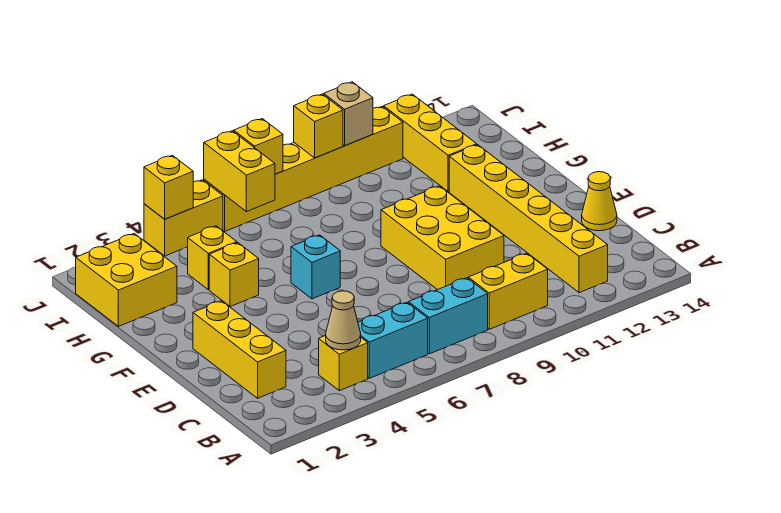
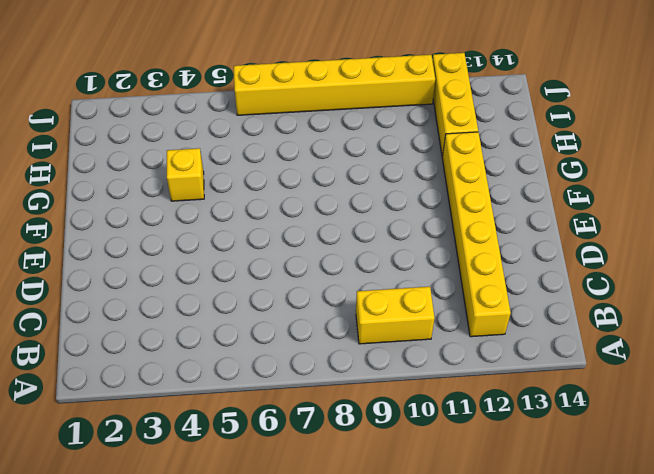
none -> yellow brick B4 level 1
none -> cyan brick B5:B6 level 1
none -> cyan brick B7:B8 level 1

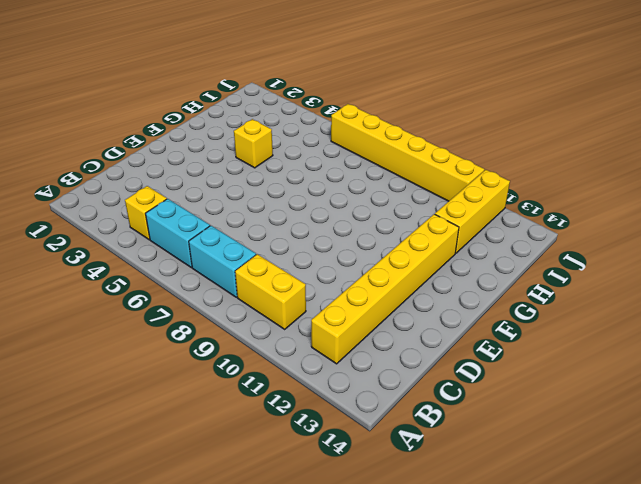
none -> yellow brick C2:E2 level 1
none -> yellow brick D9:F10 level 1
none -> yellow cone D14 level 1

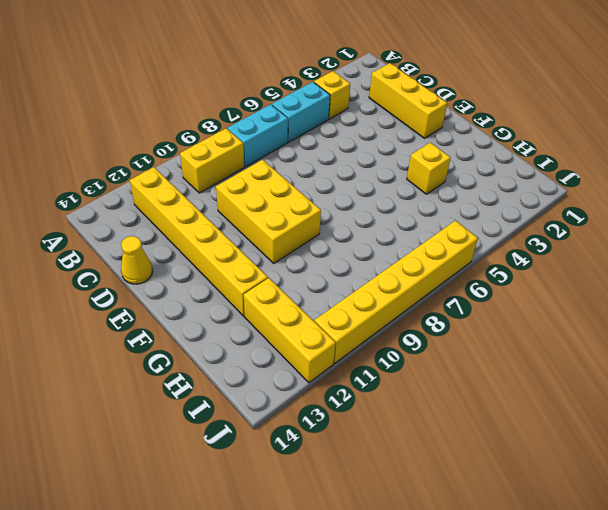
none -> cyan brick F6 level 1
none -> yellow brick H1:I2 level 1
none -> yellow brick H4 level 1

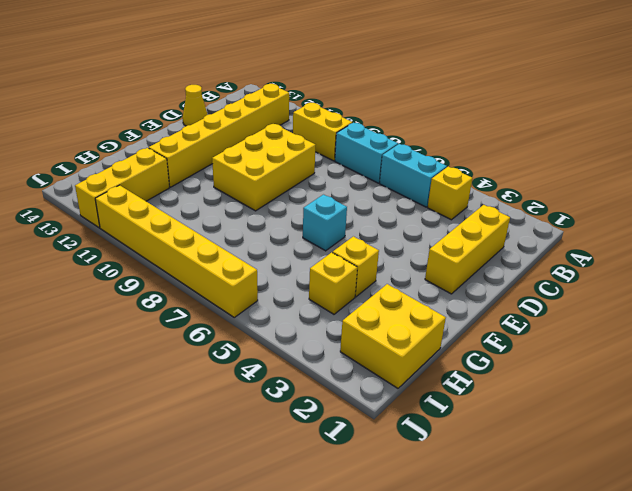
none -> yellow brick J4:J5 level 1
none -> tan cone B4 level 2
none -> yellow brick I6:J6 level 2

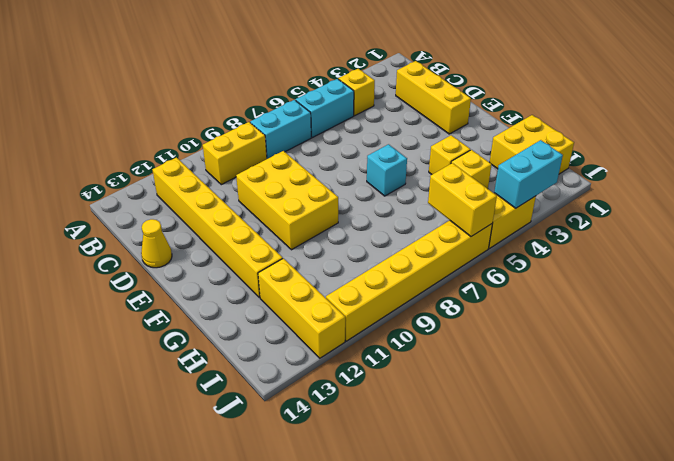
cyan brick J3:J4 level 2 -> yellow brick J4 level 2
none -> tan cone B4 level 2
none -> yellow brick J7 level 2
none -> yellow brick J9 level 2

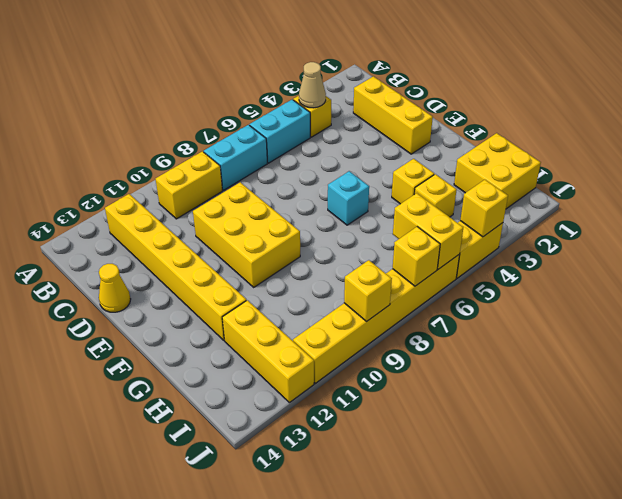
none -> tan brick J10 level 2

